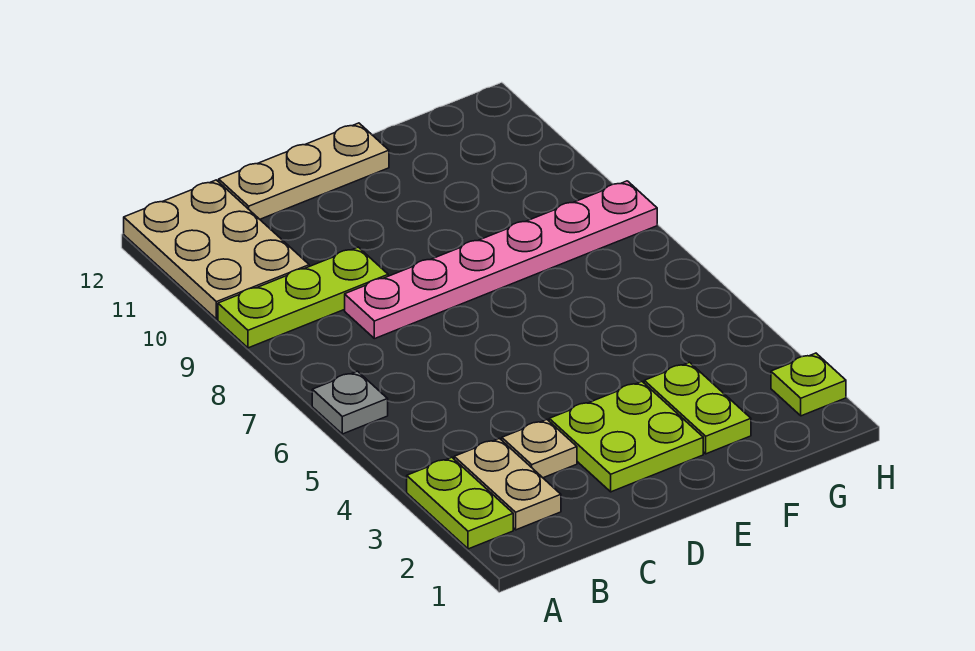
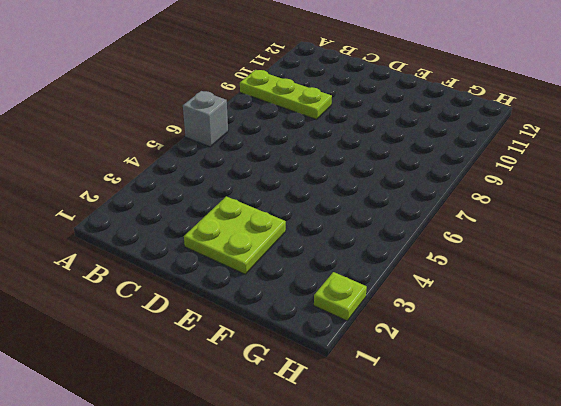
grey brick A6 level 1 -> grey plate A6 level 1
none -> lime plate A2:A3 level 1
none -> tan plate A10:B12 level 1

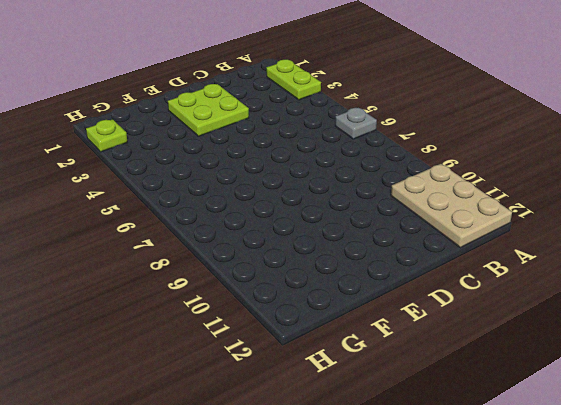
none -> lime plate A9:C9 level 1
none -> tan plate B2:B3 level 1

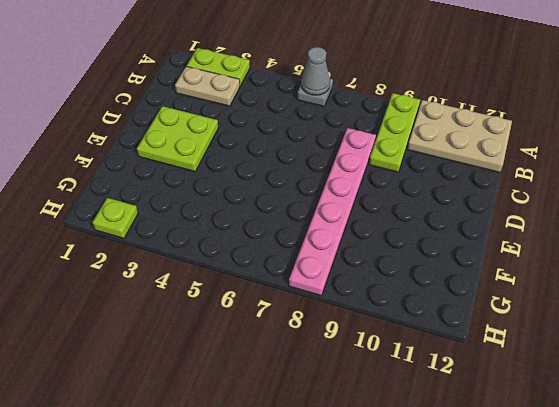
grey cone A6 level 2 -> none
none -> tan plate C3 level 1
none -> tan plate C12:E12 level 1

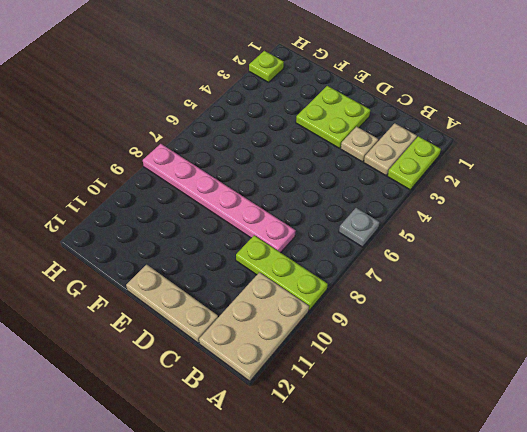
none -> lime plate F2:F3 level 1

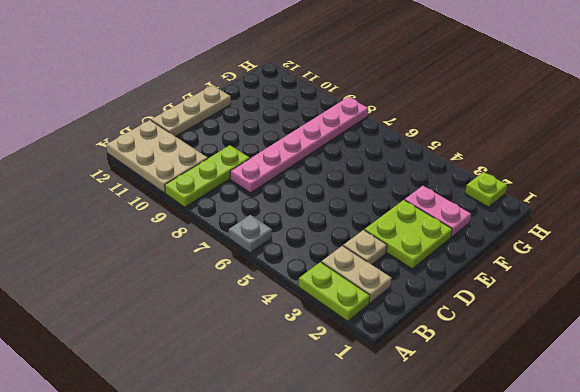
pink plate F2:F3 level 1 -> lime plate F2:F3 level 1

